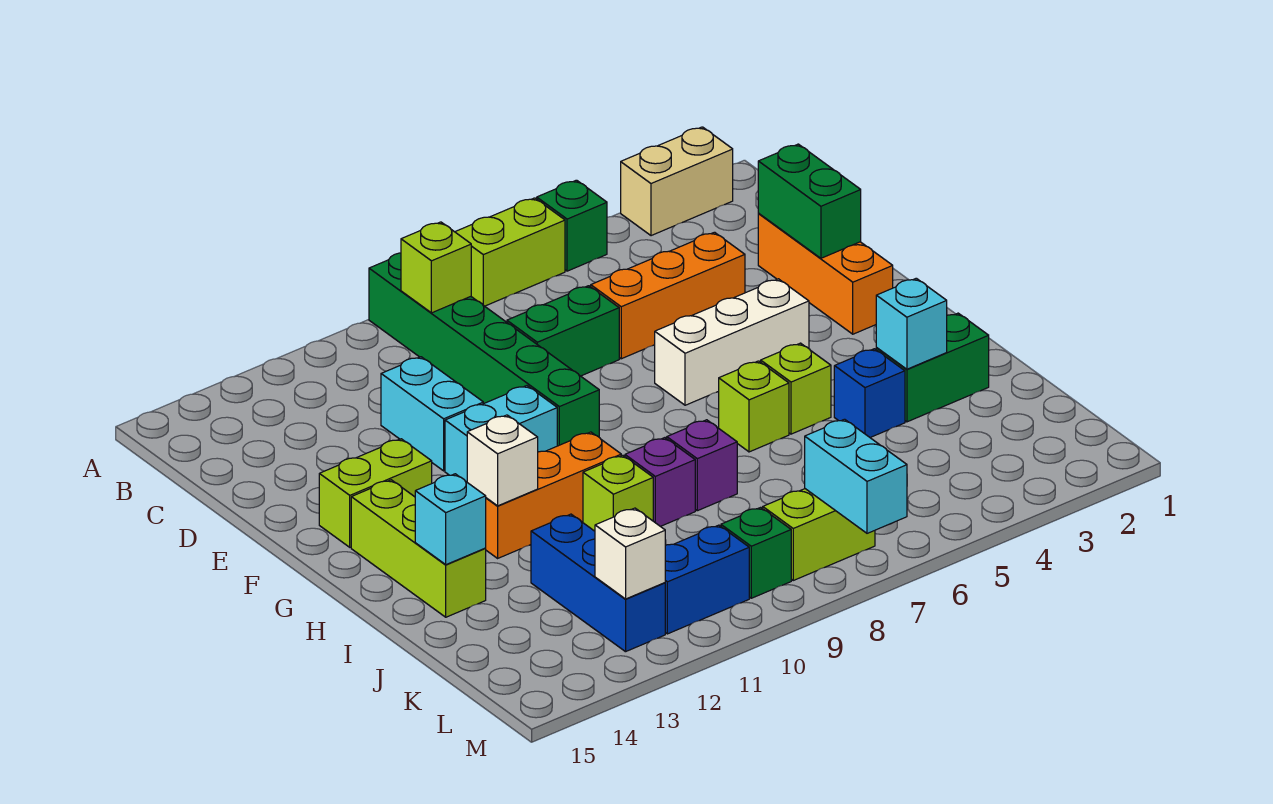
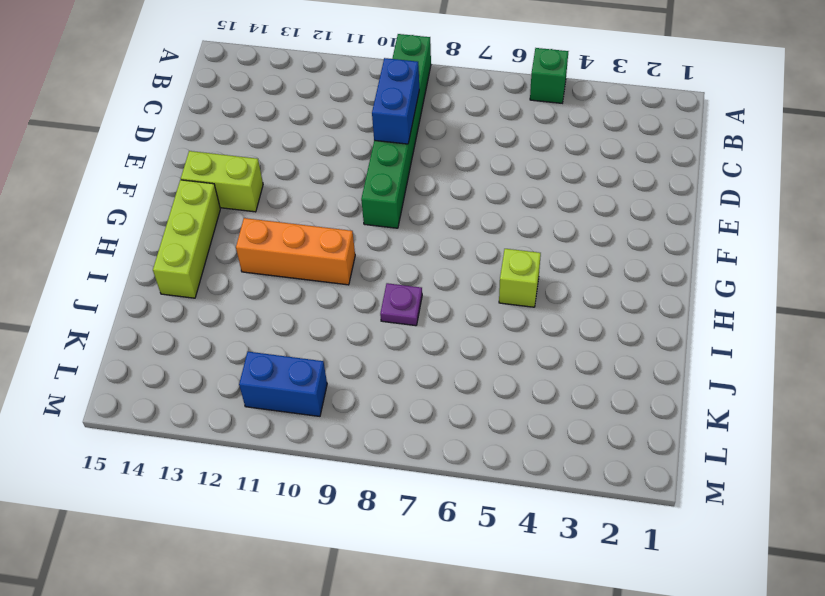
blue brick C9:D9 level 2 -> none
purple plate I8 level 1 -> purple brick I8 level 1
none -> tan brick A2:A3 level 1
none -> lime brick A6:A7 level 1
none -> orange brick D2:F2 level 1
none -> orange brick D4:D6 level 1

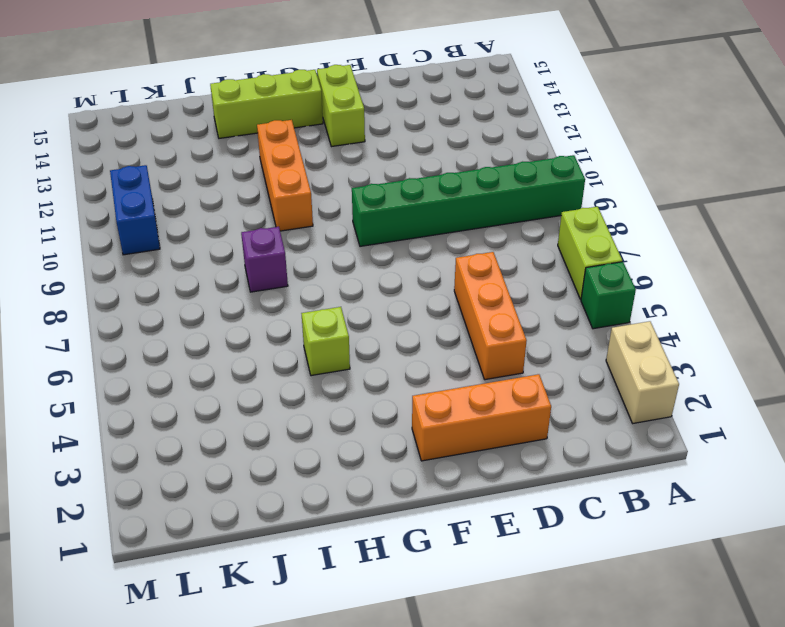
none -> green brick D7:D8 level 1
none -> cyan brick D11:E11 level 1
none -> white brick F4:F6 level 1
none -> cyan brick F10:F11 level 1

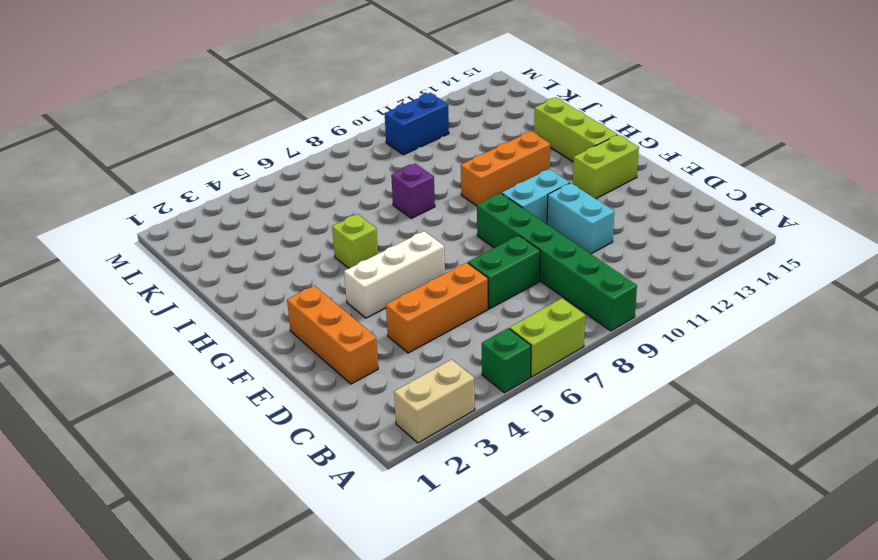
none -> lime brick H6 level 1
none -> green brick I2:I3 level 1
none -> blue brick I4 level 1
none -> purple brick I9 level 1

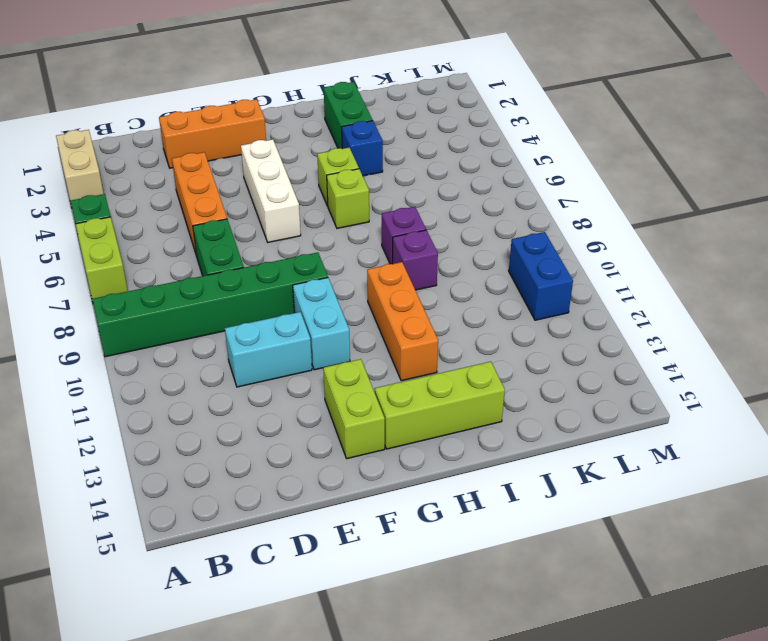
none -> lime brick I10 level 1
none -> blue brick J12:L12 level 1
none -> lime brick L7:L8 level 1
none -> green brick L9 level 1

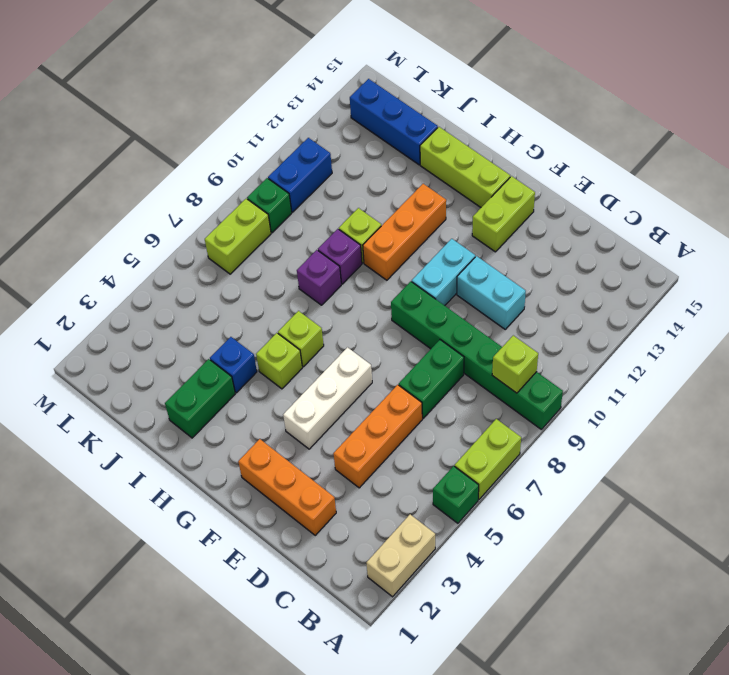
blue brick J14:L14 level 1 -> blue brick J12:L12 level 1
none -> green brick D2:E2 level 2
none -> white brick H12 level 2
none -> cyan brick I3 level 2
none -> cyan brick I14 level 2

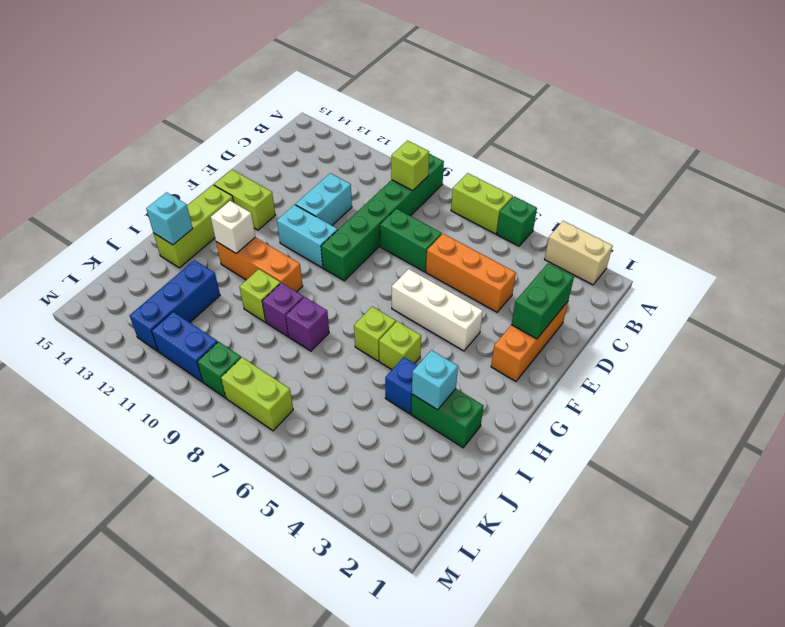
none -> cyan brick L7:M7 level 2
none -> white brick L12 level 2

